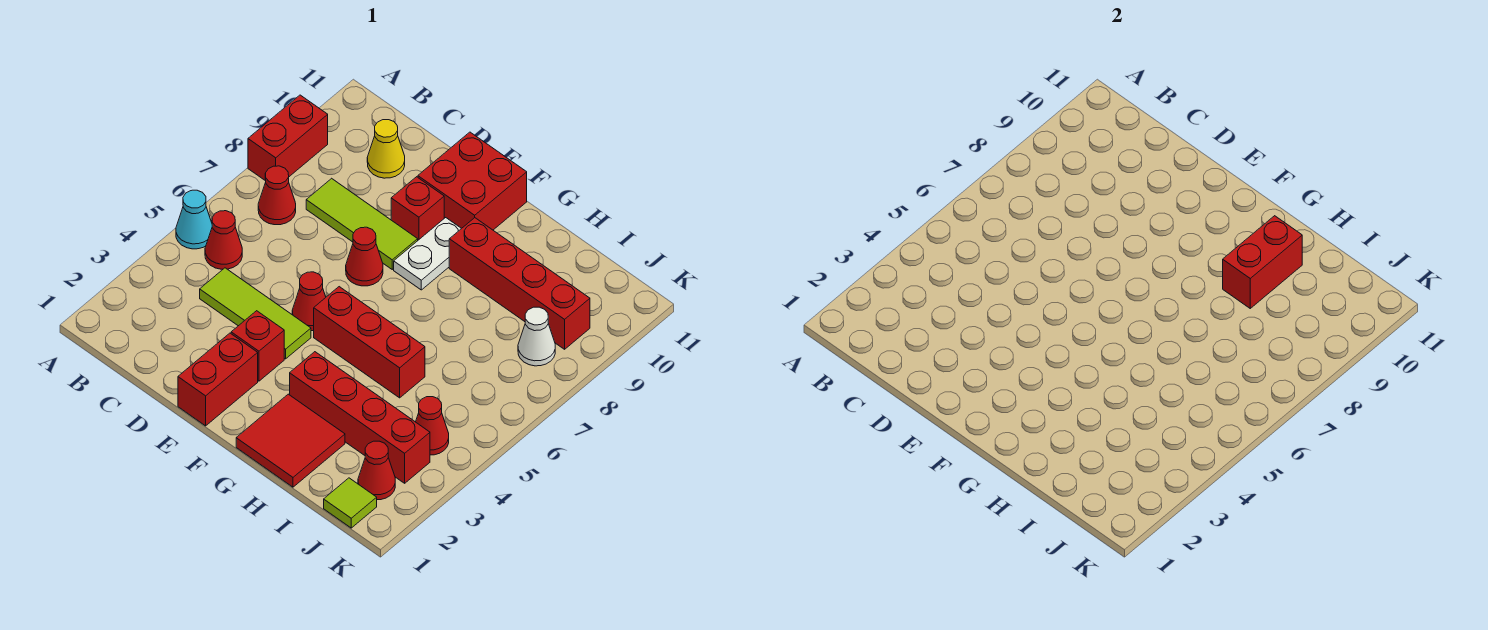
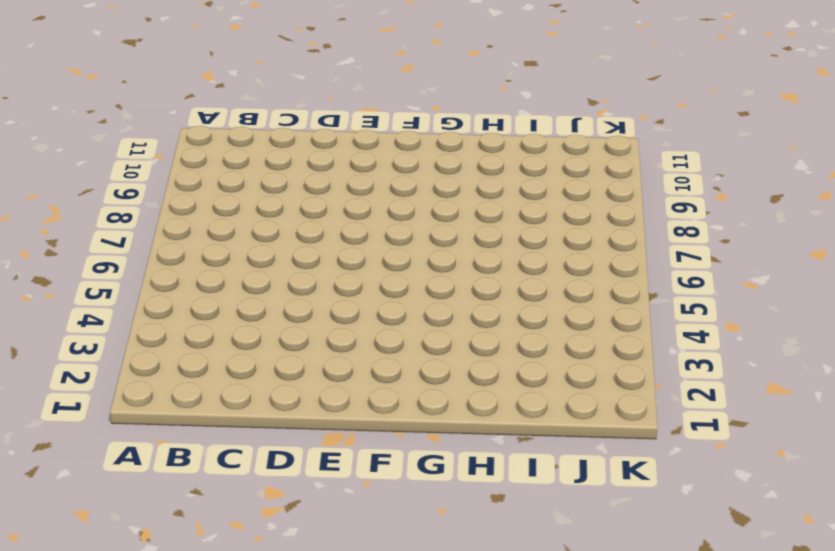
none -> cyan cone A5 level 1
none -> red brick A8:A9 level 1
none -> red cone B5 level 1

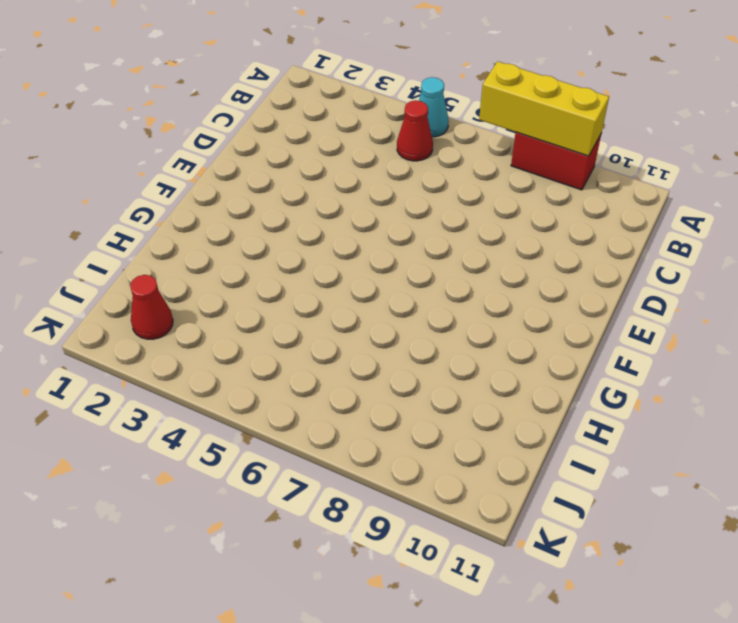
yellow brick A7:A9 level 2 -> none
none -> red cone B7 level 1
none -> lime tile C4:E4 level 1
none -> lime tile C8:E8 level 1

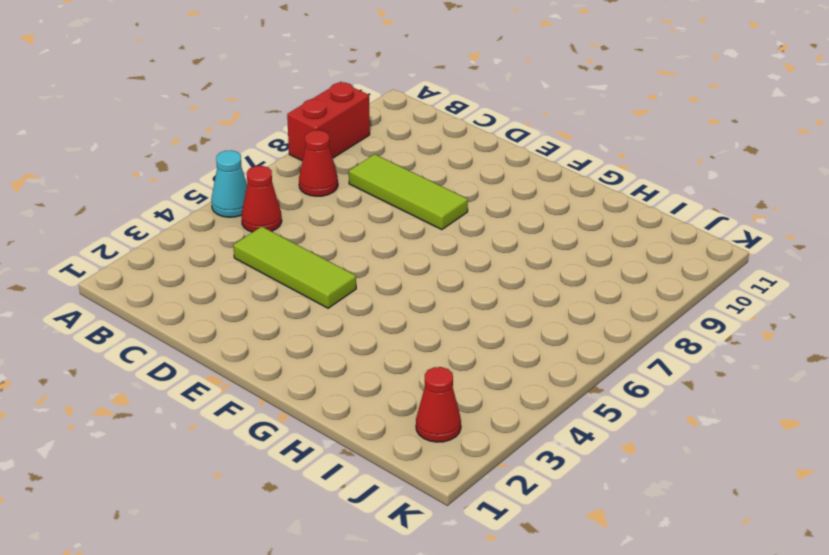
none -> yellow cone C10 level 1
none -> red brick E1:E2 level 1
none -> red brick E3 level 1

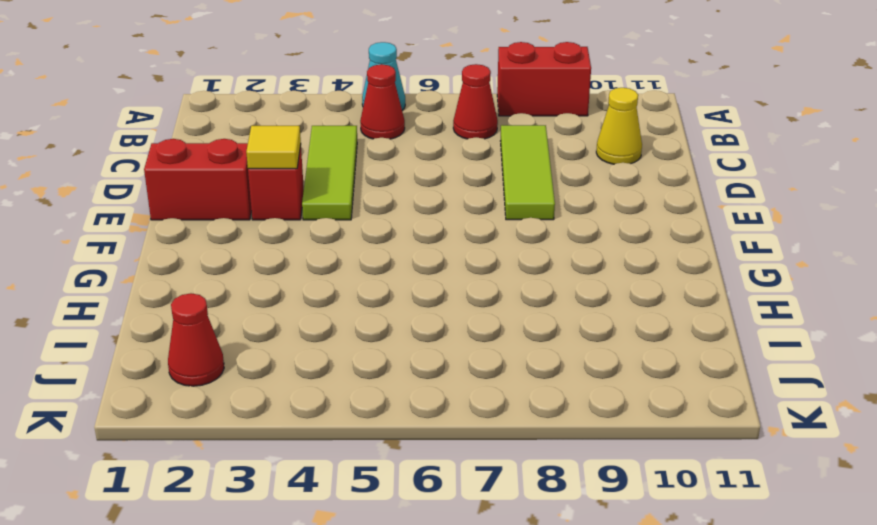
yellow tile E3 level 2 -> none
none -> red cone E5 level 1
none -> red cone E7 level 1
none -> red brick E9 level 1

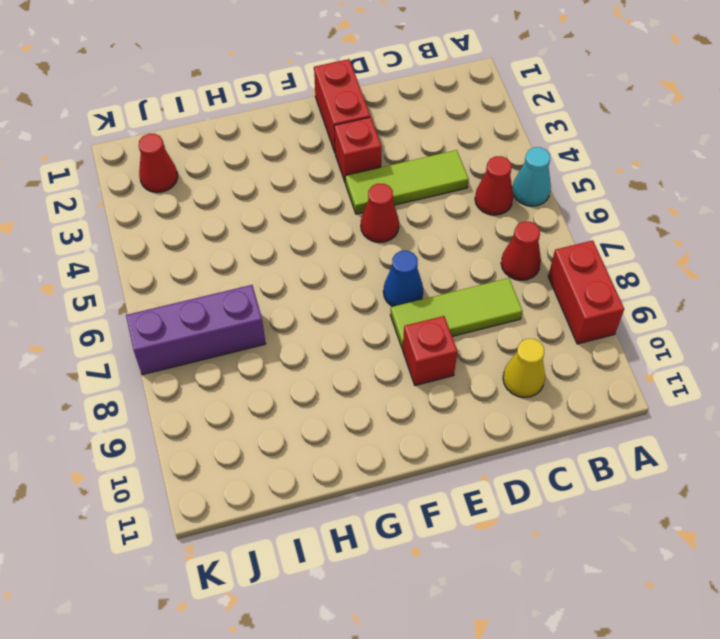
blue cone E7 level 1 -> red cone E7 level 1
purple brick I7:K7 level 1 -> none
none -> red brick E10:F11 level 1
none -> red brick F5:H5 level 1
none -> white plate F8:F9 level 1

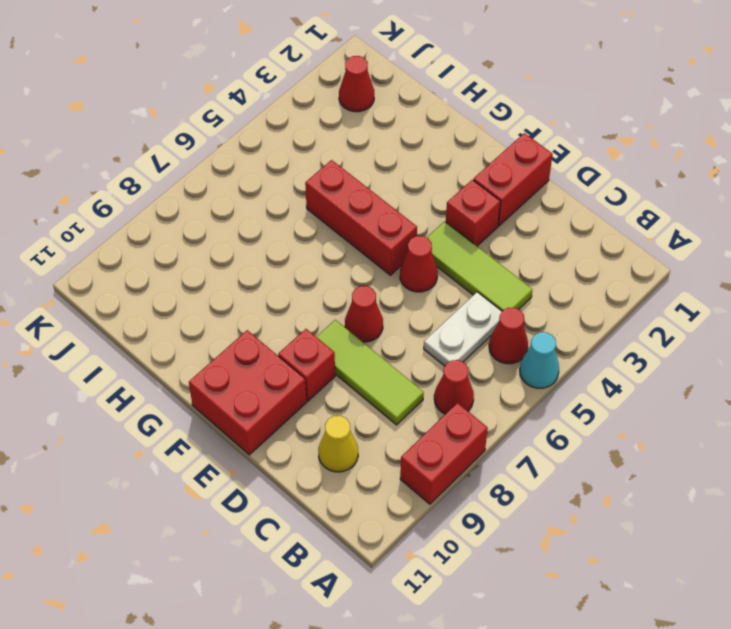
white plate C5:C6 level 1 -> white plate F8:F9 level 1
none -> red tile G1:H2 level 1
none -> red brick G3:J3 level 1
none -> red brick G9:J9 level 1

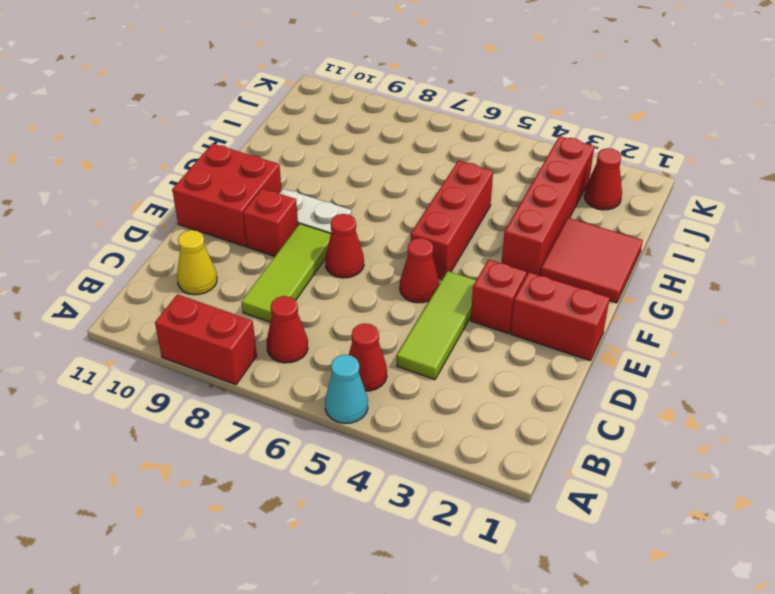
none -> red brick G9:J9 level 1
none -> lime tile J1 level 1
none -> red cone J4 level 1

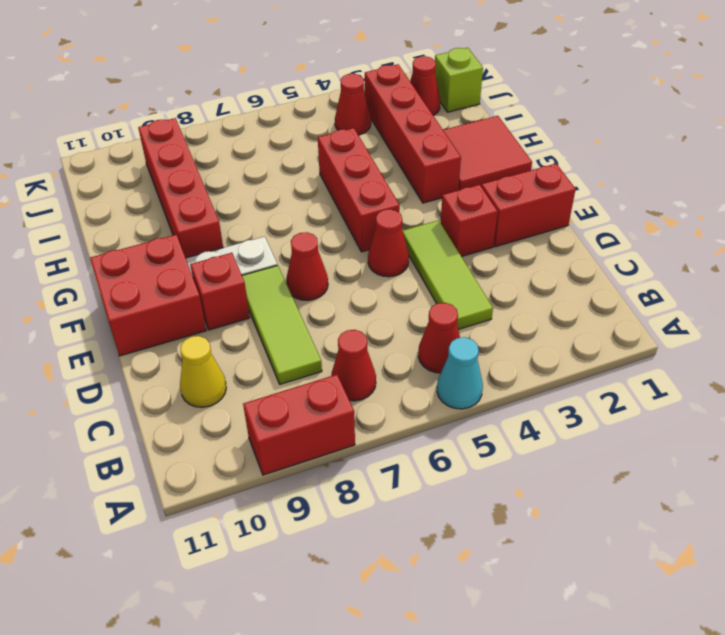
lime brick J1 level 1 -> lime tile J1 level 1
none -> white cone J8 level 1
none -> red brick H9:H10 level 2

